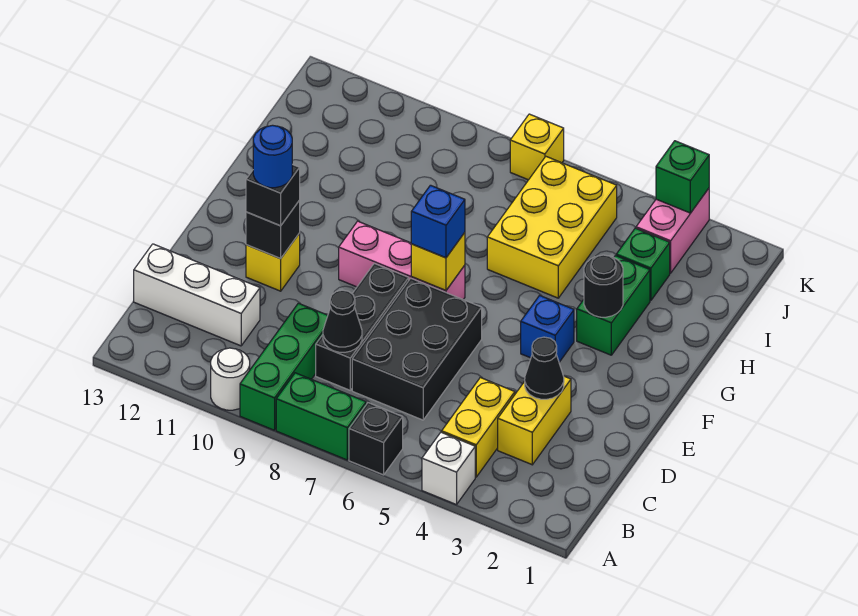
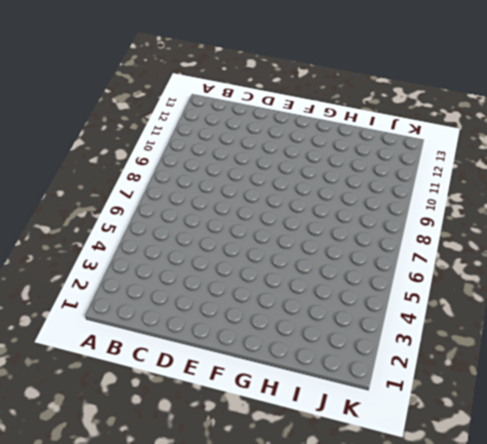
none -> white brick A4 level 1
none -> black brick A6 level 1
none -> green brick A7:A8 level 1

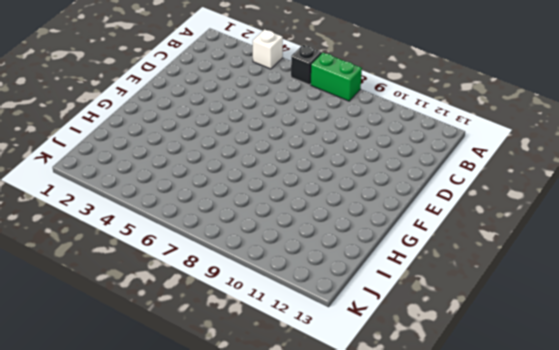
none -> green brick A9:C9 level 1
none -> white round brick A10 level 1
none -> yellow brick B4:C4 level 1

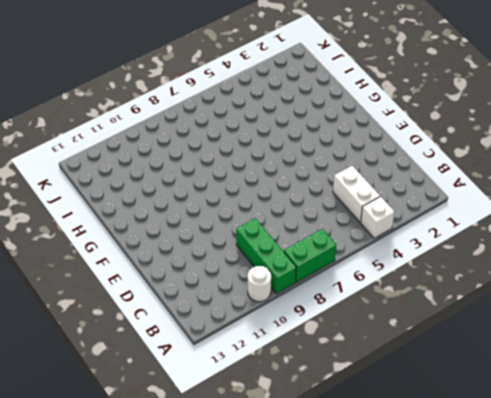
white brick B4:C4 level 1 -> yellow brick B4:C4 level 1
none -> black brick A6 level 1
none -> yellow brick C3:D3 level 1
none -> black brick C6:E7 level 1

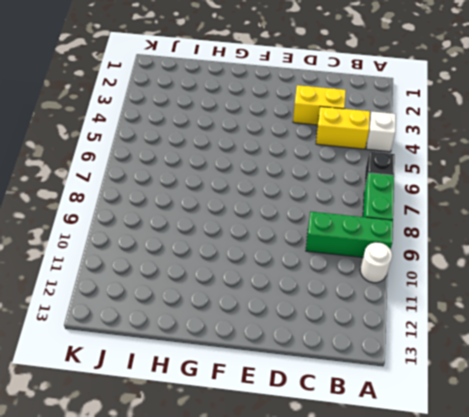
none -> black brick C6:E7 level 1
none -> black brick C8:E8 level 1
none -> white brick C11:C13 level 1

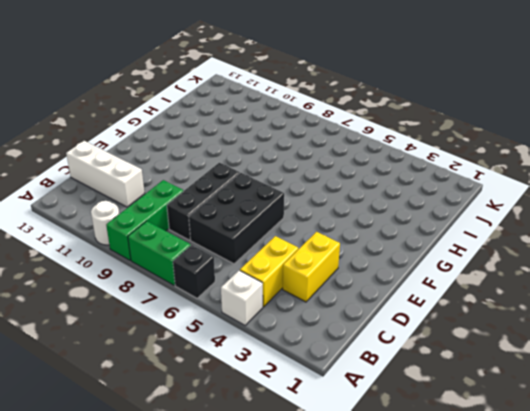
none -> yellow brick E11 level 1
none -> blue brick F4 level 1
none -> pink brick F7:F9 level 1

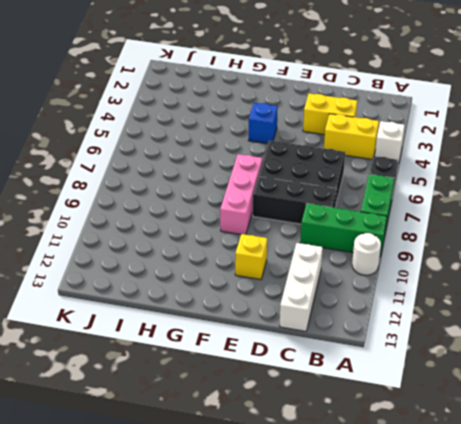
none -> green brick G3:H3 level 1
none -> yellow brick H5:J6 level 1
none -> green brick I3 level 1

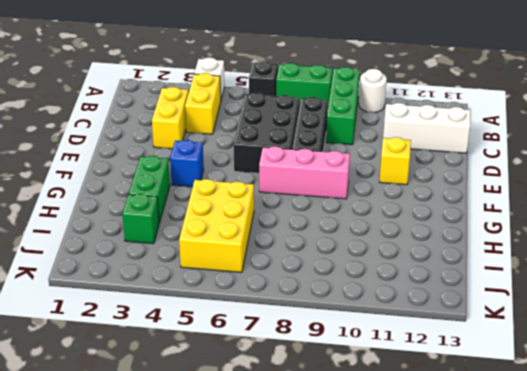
none -> pink brick J3:K3 level 1
none -> yellow brick K7 level 1
none -> black cone C8 level 2

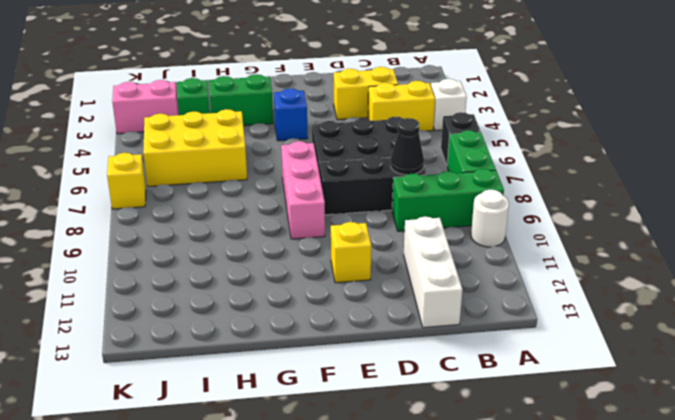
none -> black cone D3 level 2
none -> black brick E11 level 2
none -> yellow brick F7 level 2

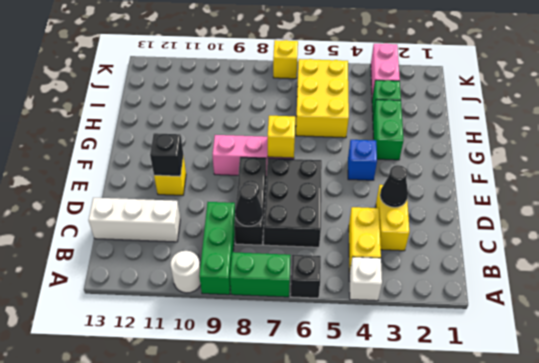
none -> black round brick G3 level 2
none -> green brick K3 level 2
none -> black brick E11 level 3

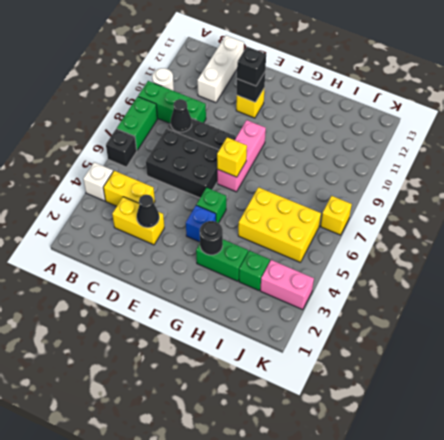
green brick F5 level 1 -> green brick K3 level 2
none -> blue brick F7 level 3
none -> blue round brick E11 level 4

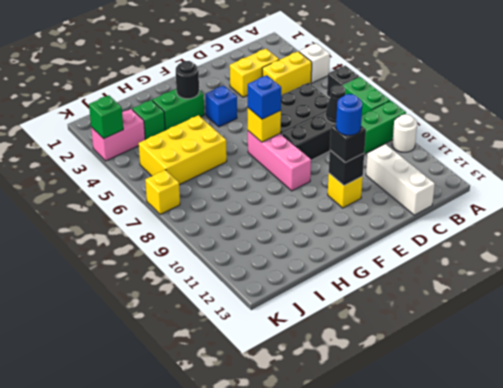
none -> black cone D3 level 2

